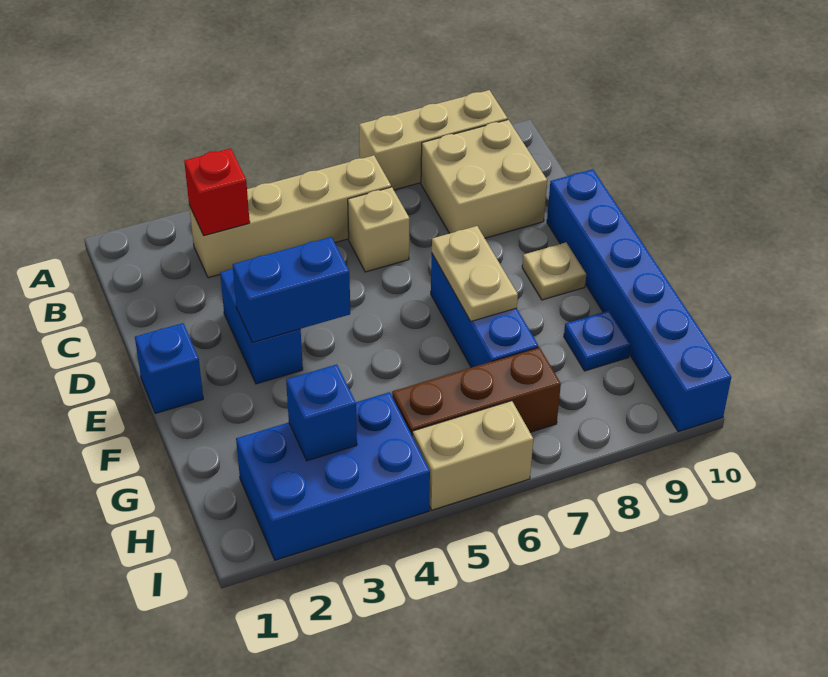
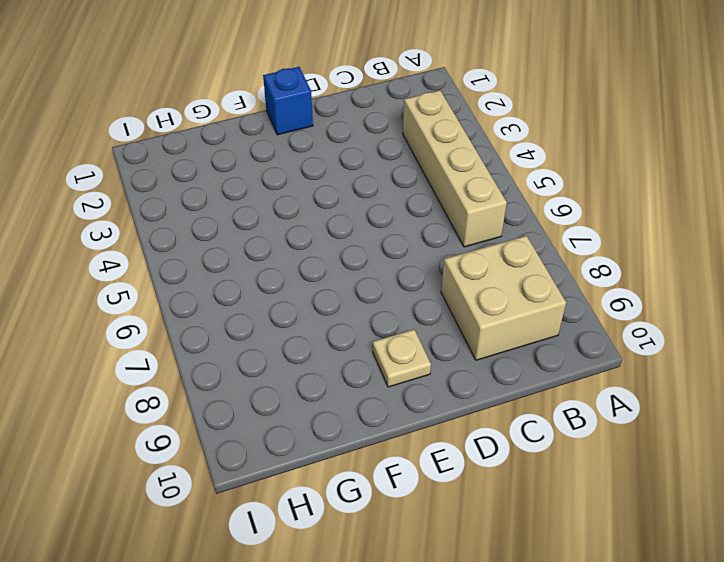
none -> tan brick A7:A9 level 1
none -> tan brick C6 level 1
none -> blue brick D3:E3 level 1

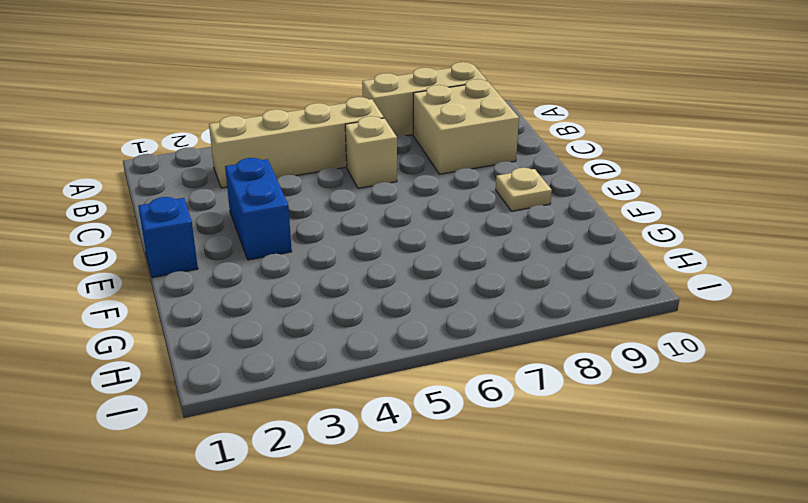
none -> blue brick D10:I10 level 1
none -> blue brick E7:G7 level 1
none -> blue plate G9 level 1

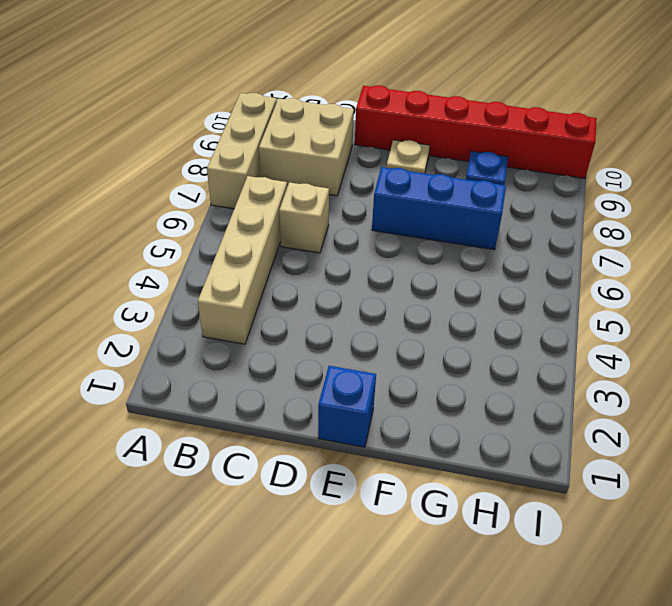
red brick D10:I10 level 1 -> blue brick D10:I10 level 1
none -> blue brick D3:E3 level 1
none -> blue brick H2:I4 level 1
none -> brown brick H5:H7 level 1

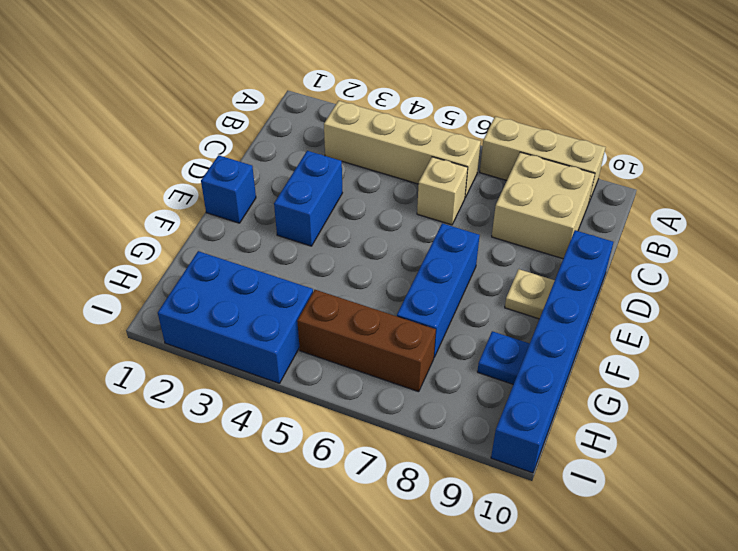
none -> tan brick I5:I6 level 1
none -> red brick B3 level 2
none -> blue brick E3:E4 level 2

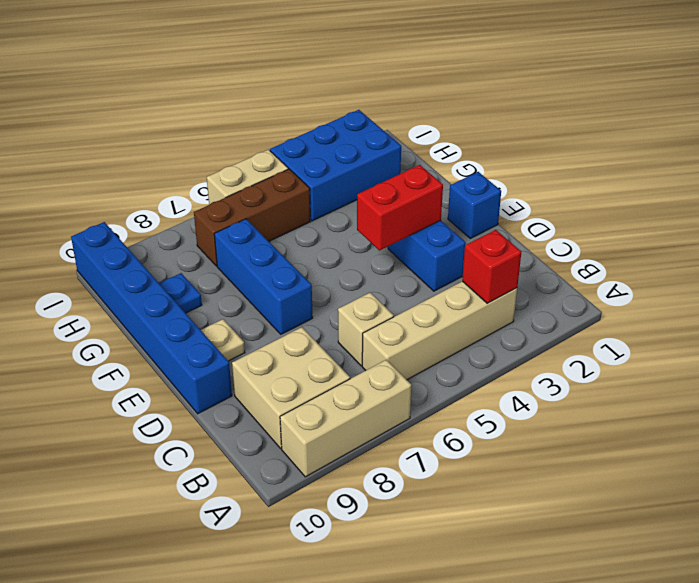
red brick E3:E4 level 2 -> blue brick E3:E4 level 2
none -> tan plate E7:F7 level 2
none -> blue brick H3 level 2

